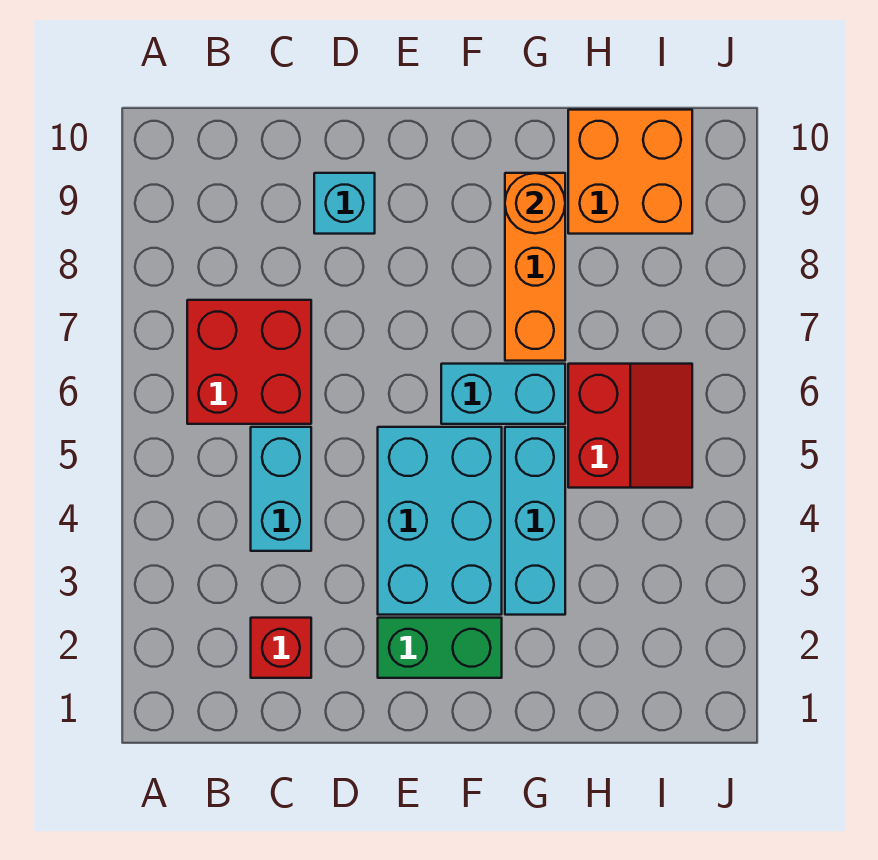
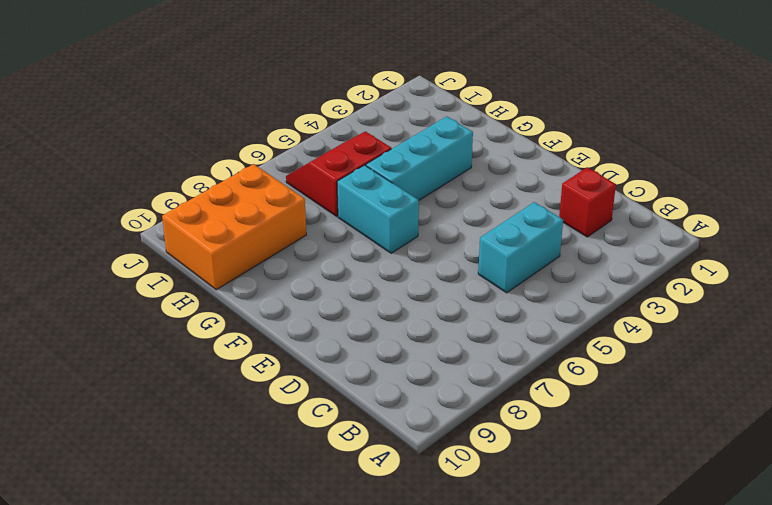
orange brick H8:I10 level 1 -> orange brick H9:I10 level 1
none -> red brick B6:C7 level 1
none -> cyan brick D9 level 1
none -> green brick E2:F2 level 1

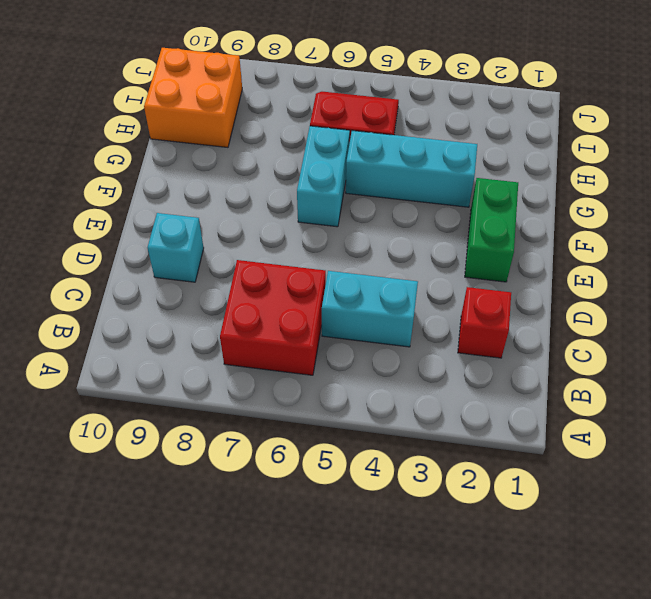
none -> cyan brick E3:F5 level 1
none -> orange brick G7:G9 level 1
none -> orange round brick G9 level 2

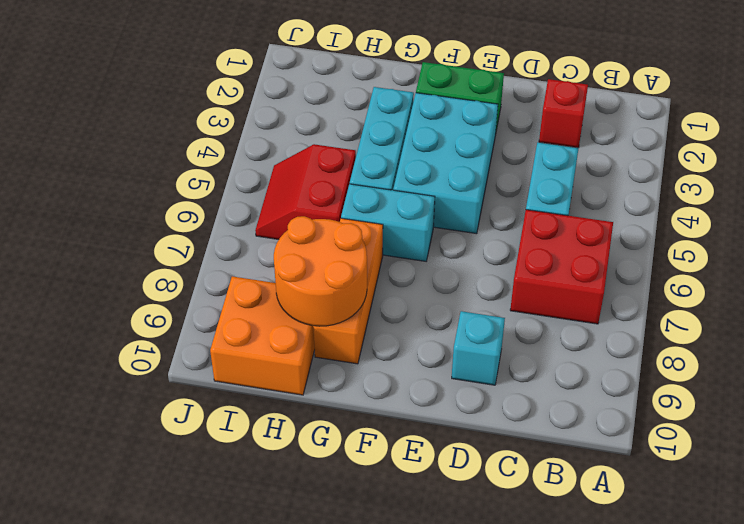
orange round brick G8:H9 level 2 -> orange round brick G9 level 2

